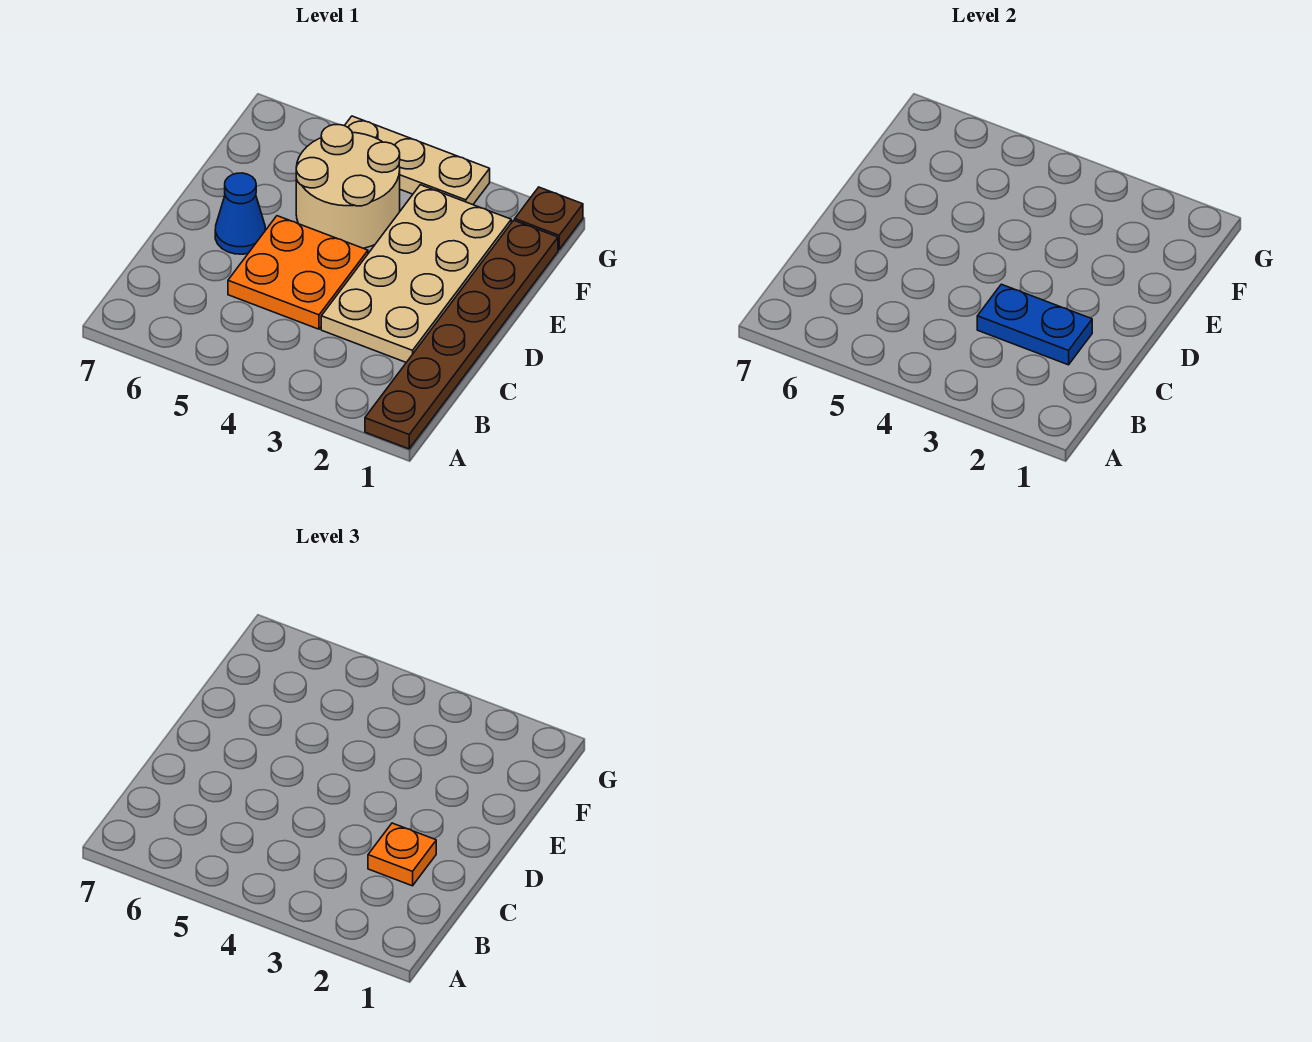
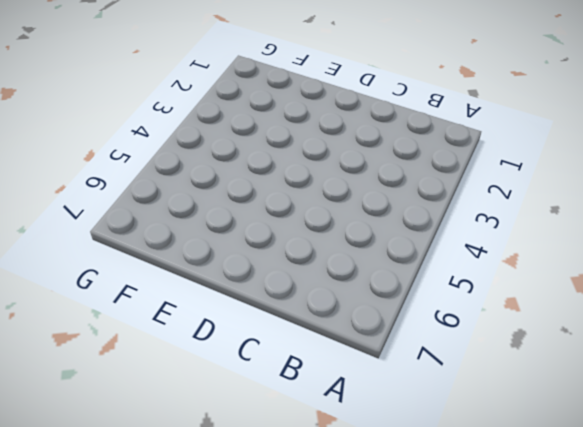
none -> brown plate A1:F1 level 1
none -> tan plate C2:F3 level 1

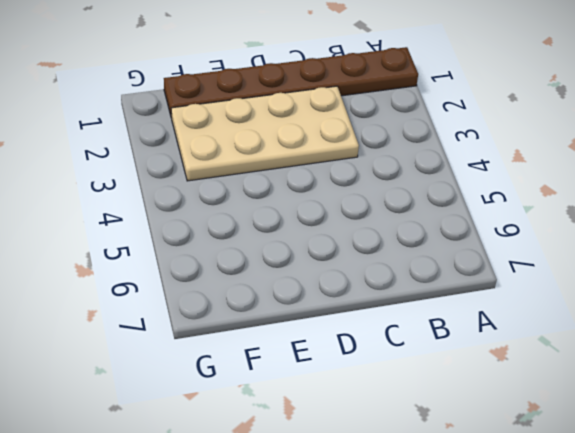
none -> orange plate C4:D5 level 1
none -> blue cone D6 level 1

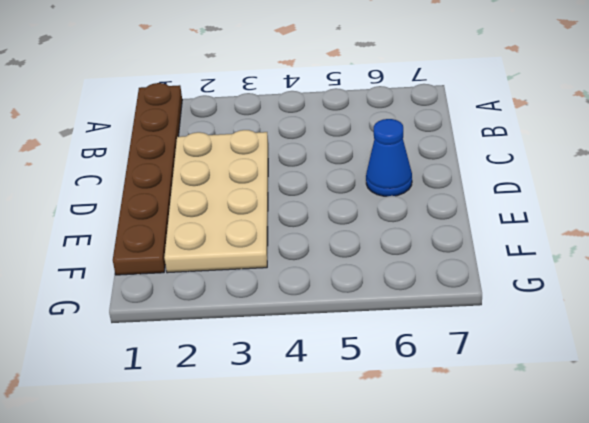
none -> orange plate C4:D5 level 1
none -> tan round brick E4:F5 level 1

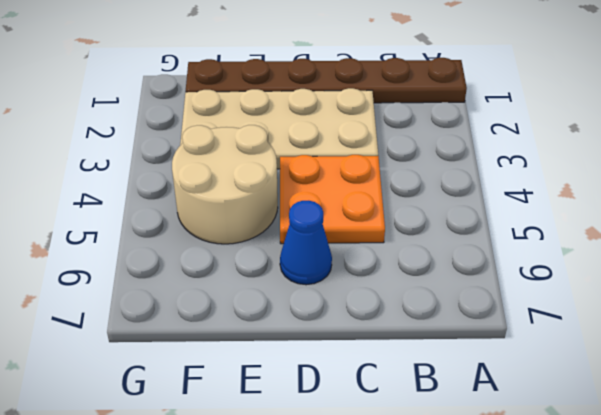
none -> brown plate G1 level 1
none -> tan plate G3:G5 level 1

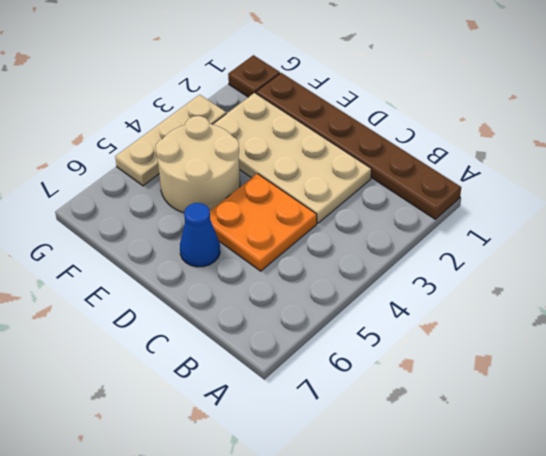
none -> blue plate C2:C3 level 2
none -> orange plate C2 level 3

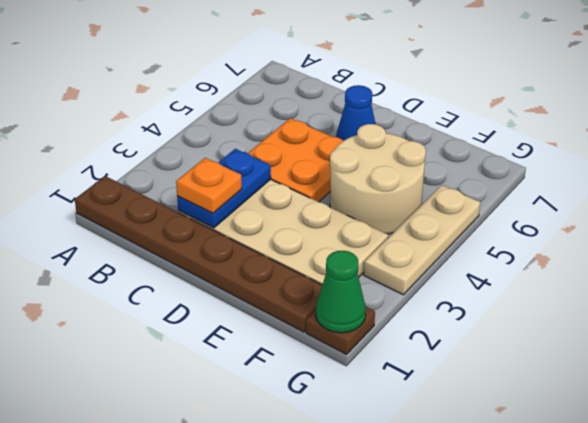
green cone G1 level 2 -> none

